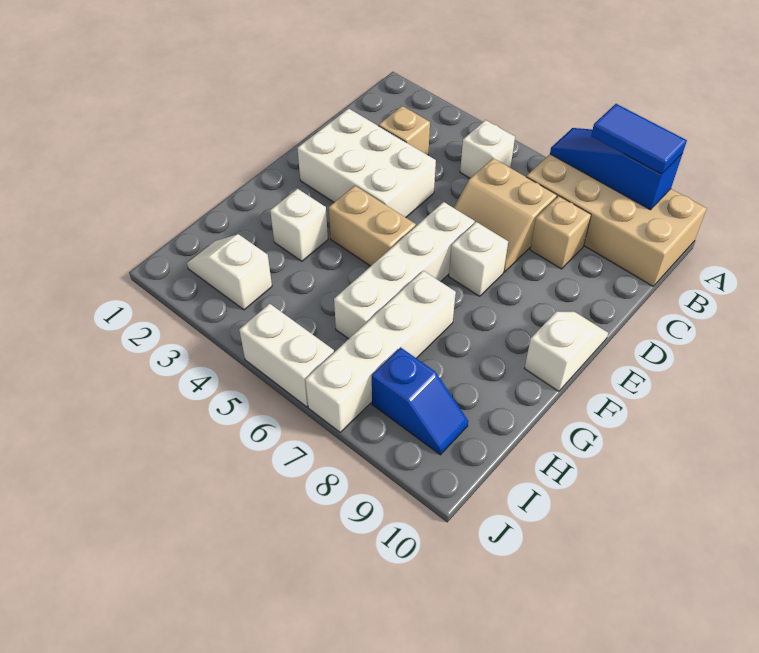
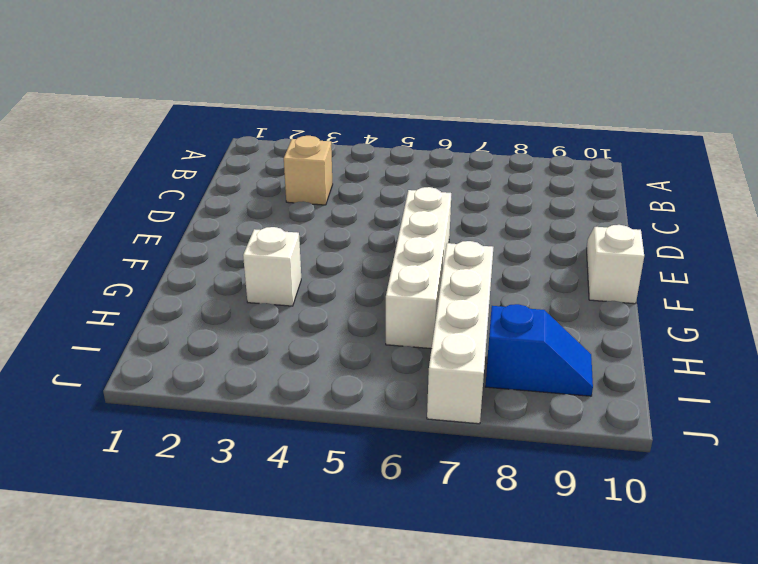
none -> tan brick A7:B10 level 1
none -> white brick B5 level 1
none -> tan slope C6:D7 level 1 top C

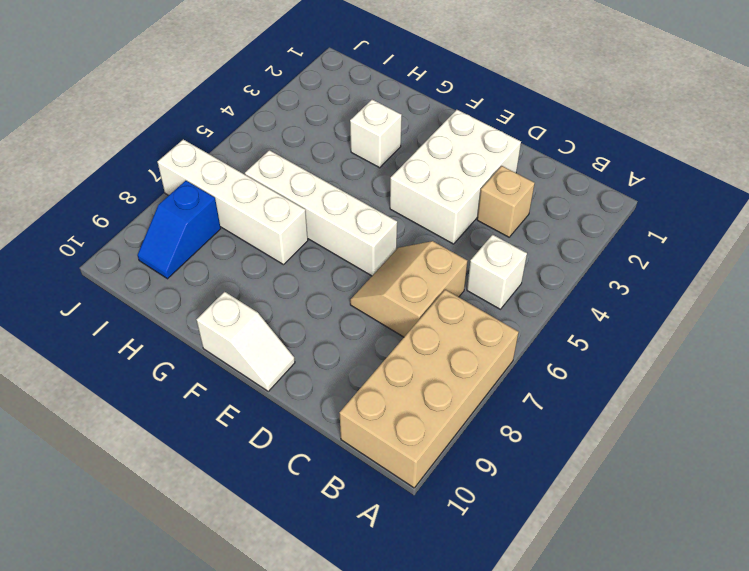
none -> tan brick C8 level 1
none -> white brick E7 level 1
none -> tan brick F4:F5 level 1

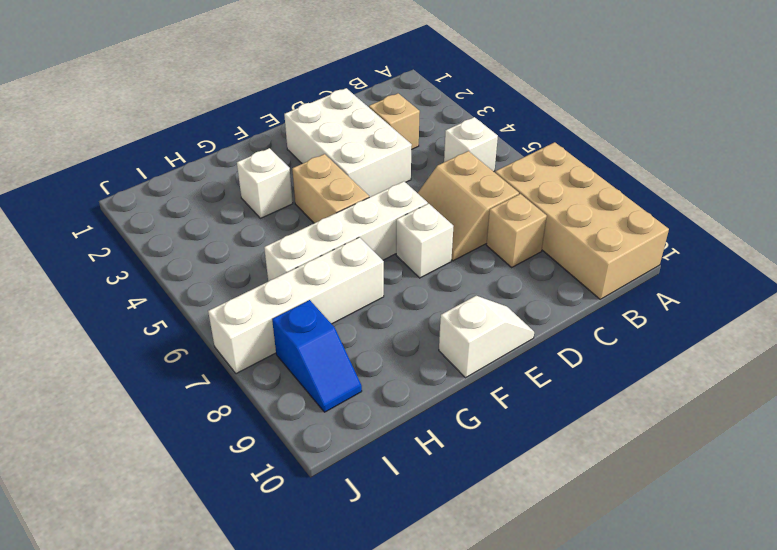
none -> white slope I2:I3 level 1 top 3
none -> white brick J5:J6 level 1
none -> blue slope A7:A9 level 2 top 9

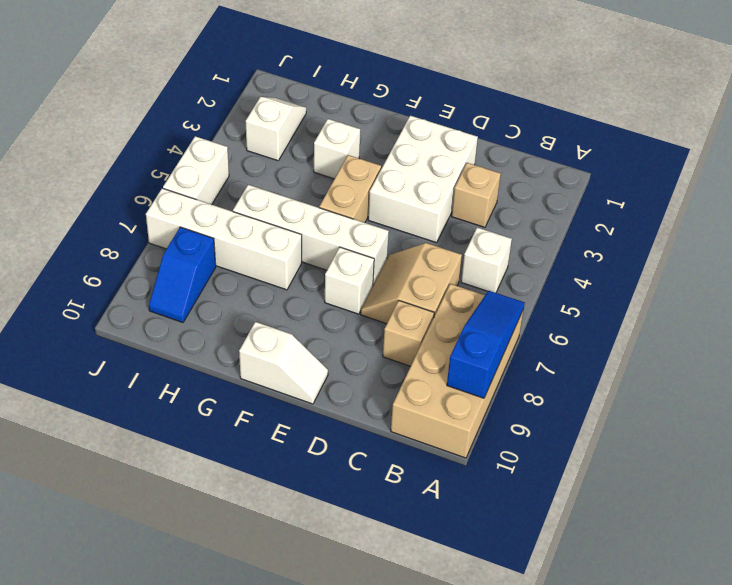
none -> blue tile A8:A9 level 3

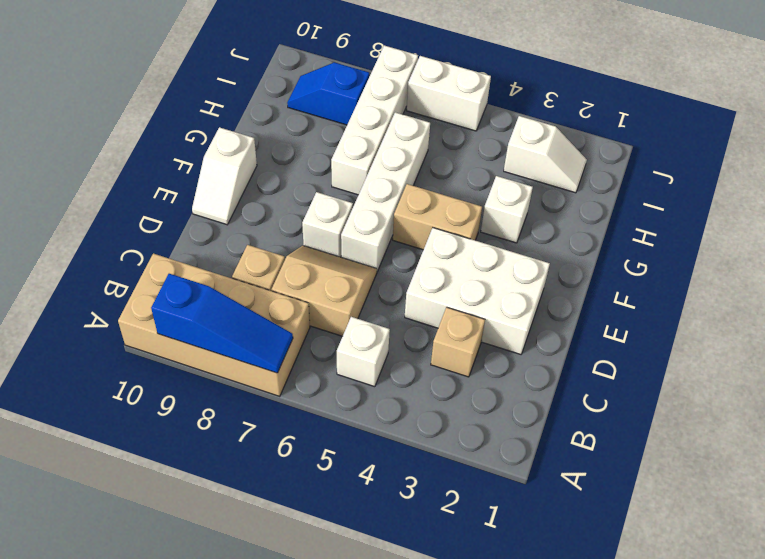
none -> blue tile A8:A9 level 3

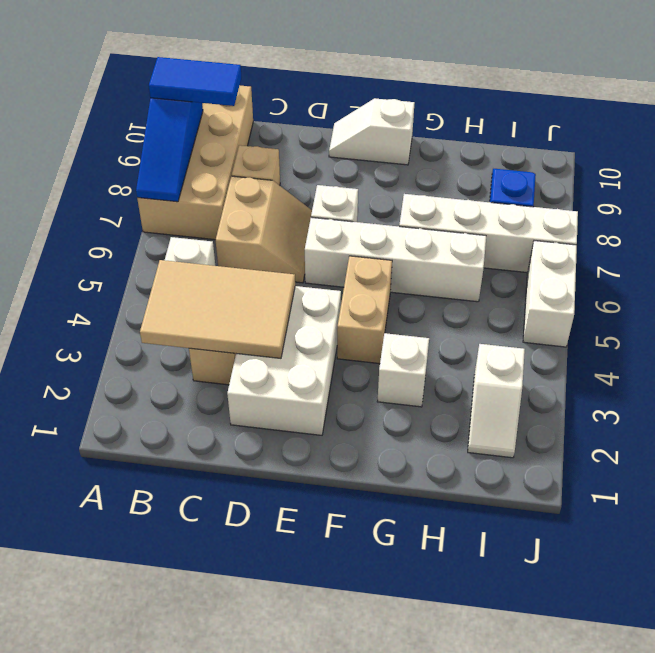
blue tile A9:B9 level 3 -> blue tile A8:A9 level 3
tan tile B3:D4 level 2 -> none

